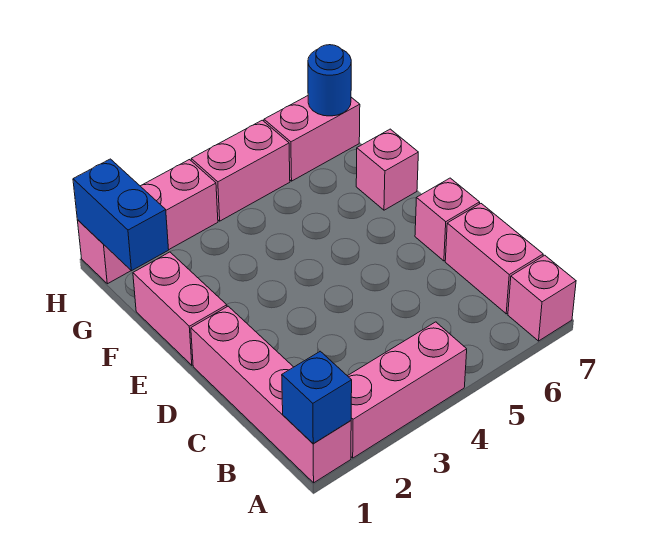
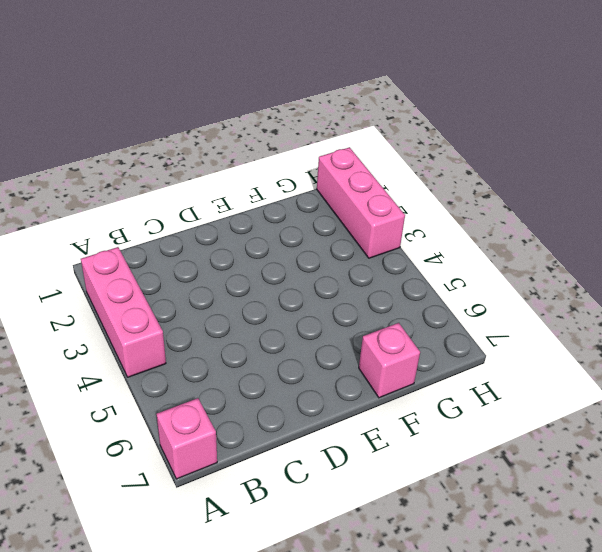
none -> pink brick A1:D1 level 1
none -> pink brick B7:C7 level 1
none -> pink brick D7 level 1

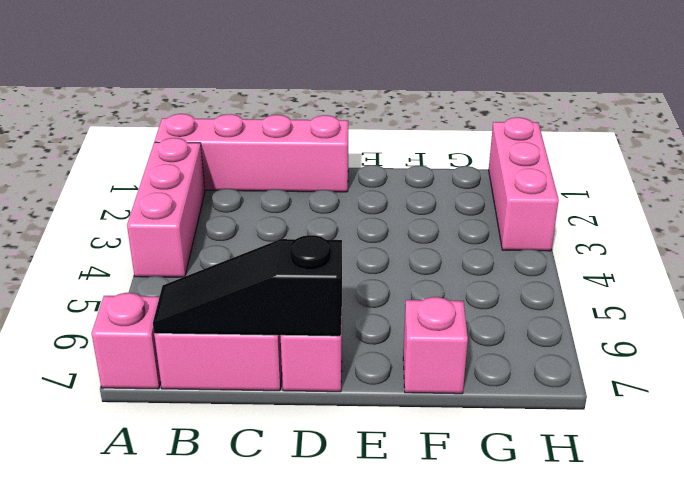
black slope B7:D7 level 2 top D -> none
none -> pink brick E1:F1 level 1
none -> pink brick H4:H5 level 1
none -> pink brick H6:H7 level 1

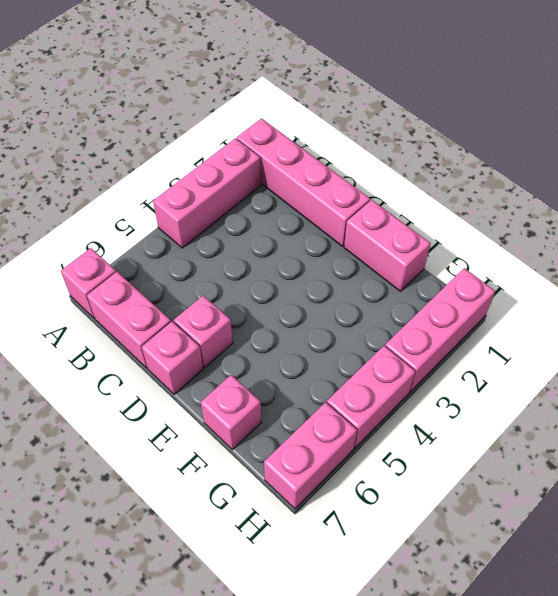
pink brick D6 level 1 -> none
none -> blue brick A1 level 2
none -> blue brick G1:H1 level 2
none -> blue round brick H7 level 2

